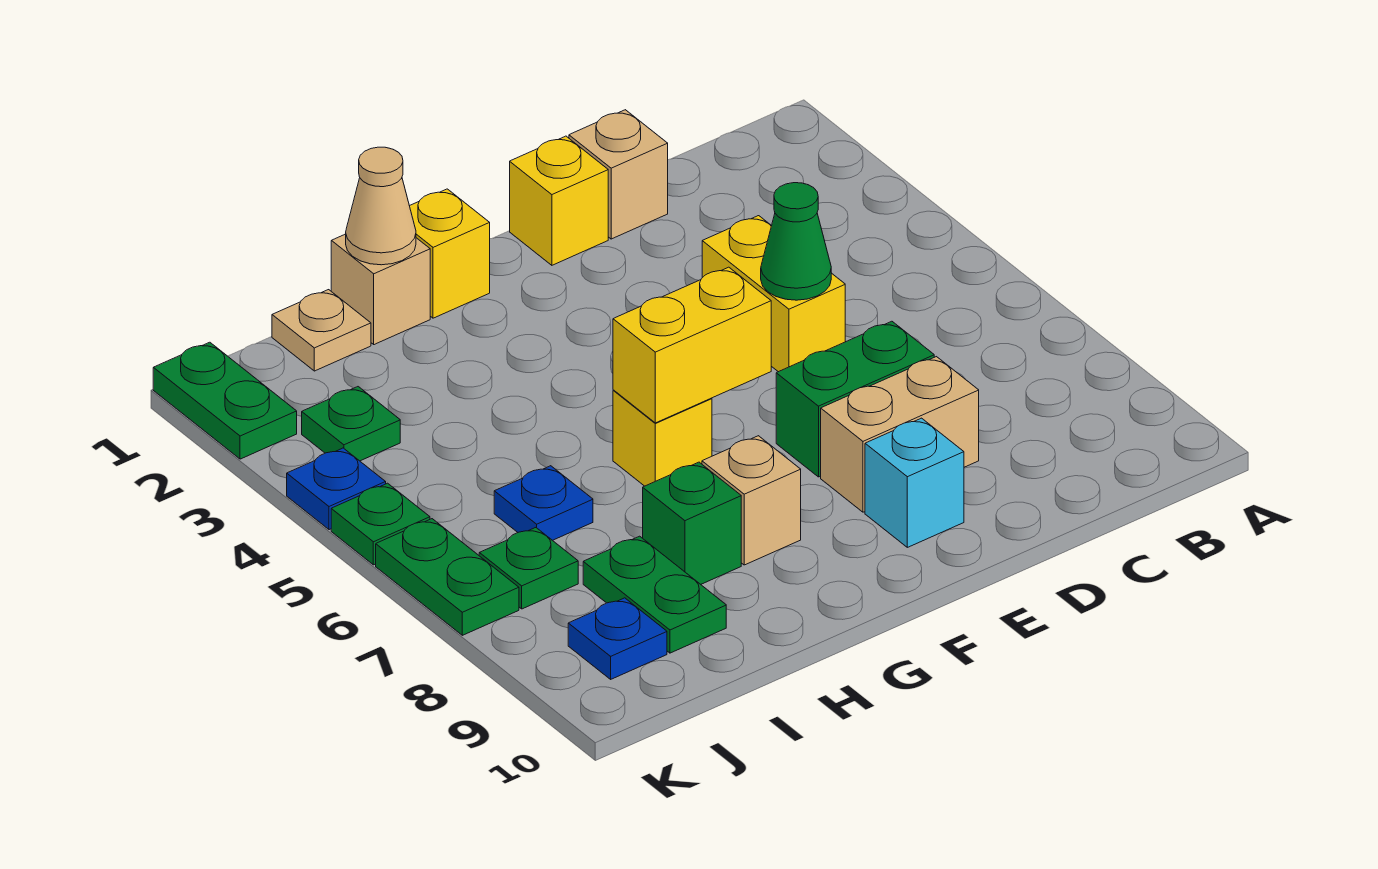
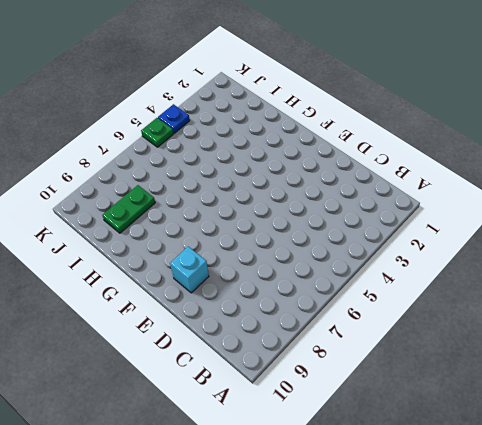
none -> tan brick D1 level 1
none -> yellow brick D4:D5 level 1
none -> green brick D7:E7 level 1

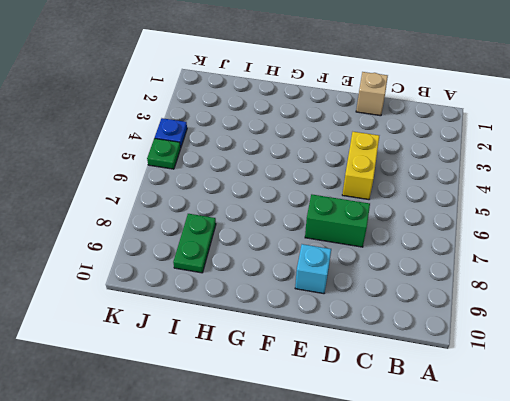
none -> tan brick D8:E8 level 1
none -> yellow brick E1 level 1
none -> yellow brick G1 level 1

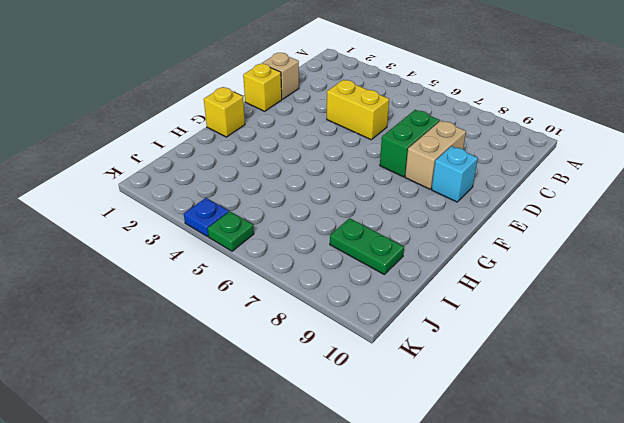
none -> yellow brick G6 level 1
none -> tan brick G8 level 1
none -> tan brick H1 level 1

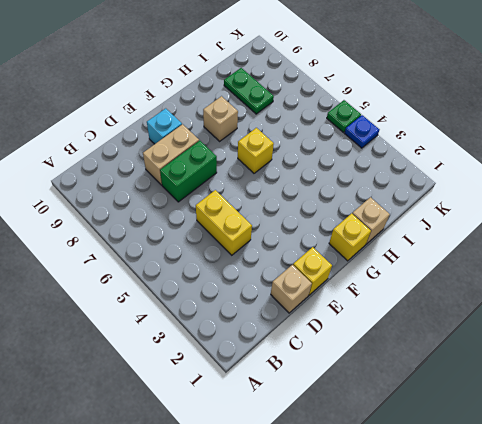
none -> green brick H8 level 1
none -> tan plate I1 level 1
none -> blue plate I6 level 1

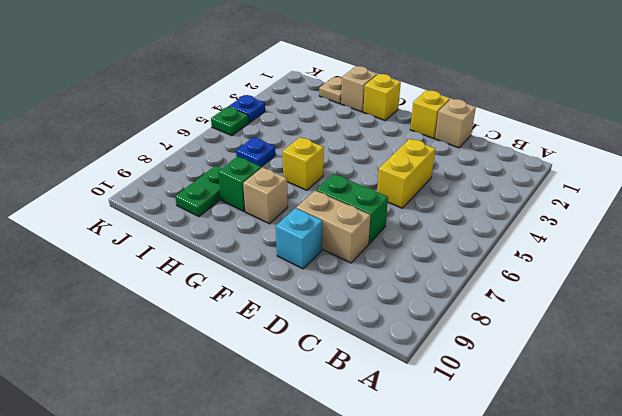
none -> green plate J3 level 1
none -> green plate J7 level 1
none -> blue plate J9 level 1

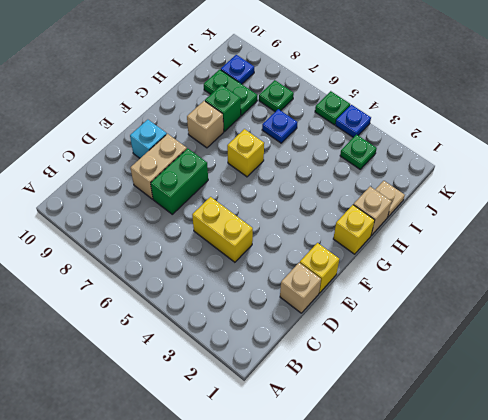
none -> green plate K1:K2 level 1
none -> green plate K6:K7 level 1
none -> green cone D5 level 2

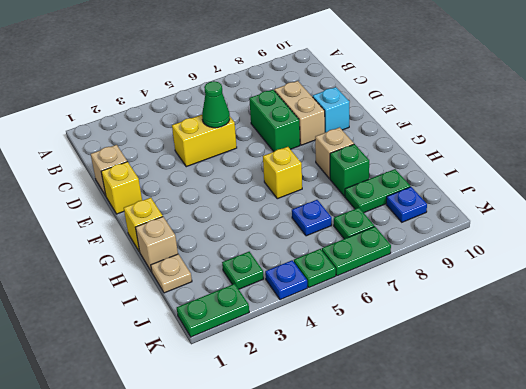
none -> yellow brick F6:G6 level 2
none -> tan cone H1 level 2

